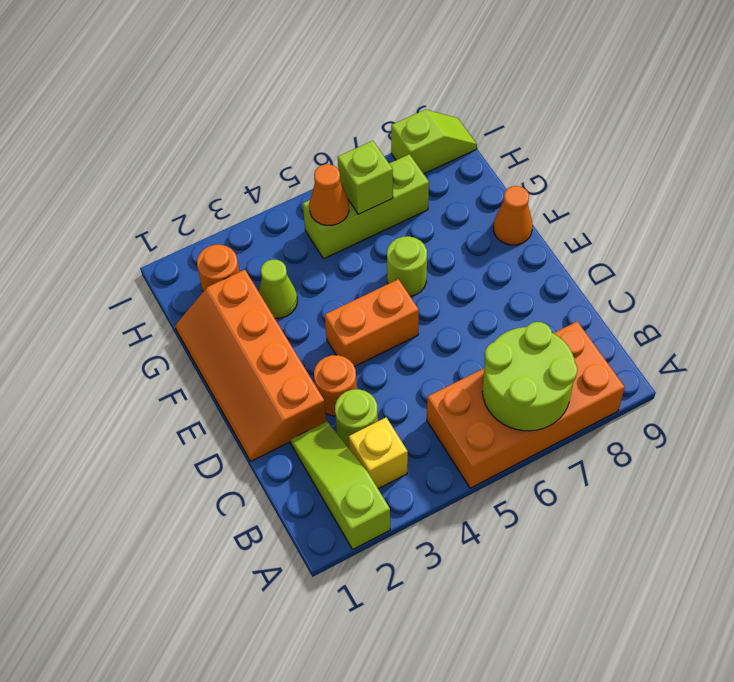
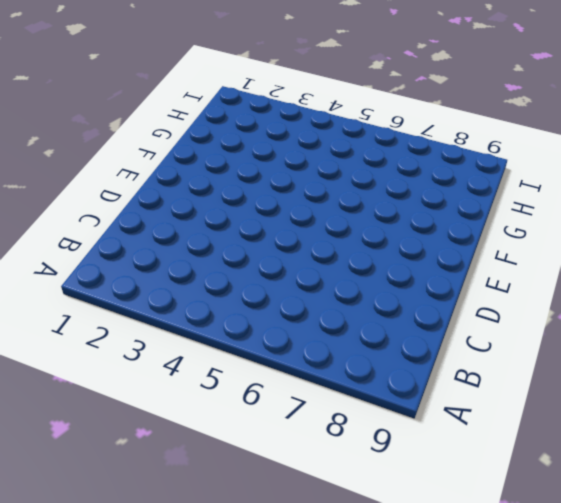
none -> lime slope A2:C2 level 1 top A
none -> orange brick A5:B8 level 1
none -> yellow brick B3 level 1

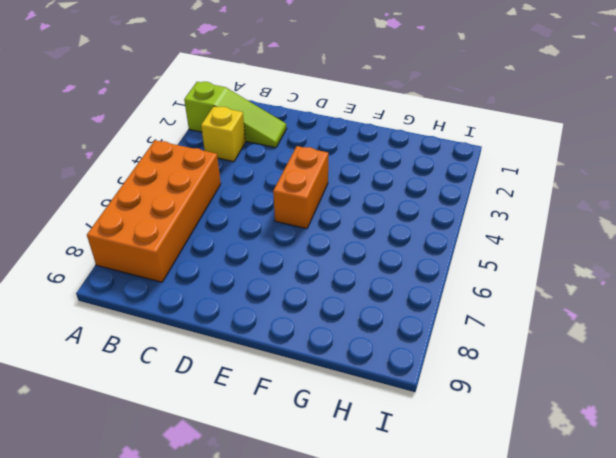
none -> lime round brick C3 level 1
none -> orange slope D1:G2 level 1 top 2
none -> orange round brick D3 level 1

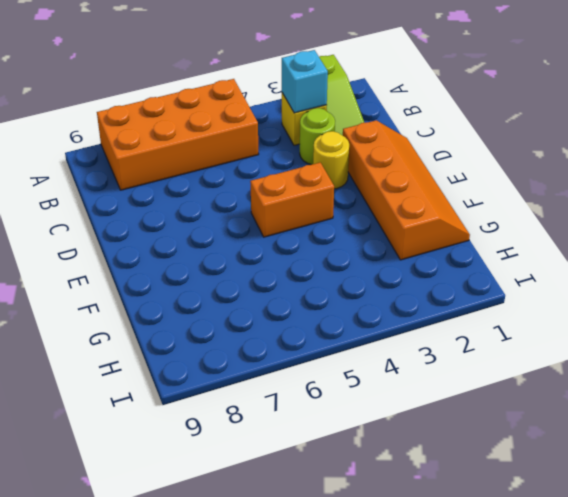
cyan brick B3 level 2 -> none
yellow round brick D3 level 1 -> orange round brick D3 level 1
none -> lime round brick F6 level 1
none -> orange cone F9 level 1
none -> lime cone G3 level 1

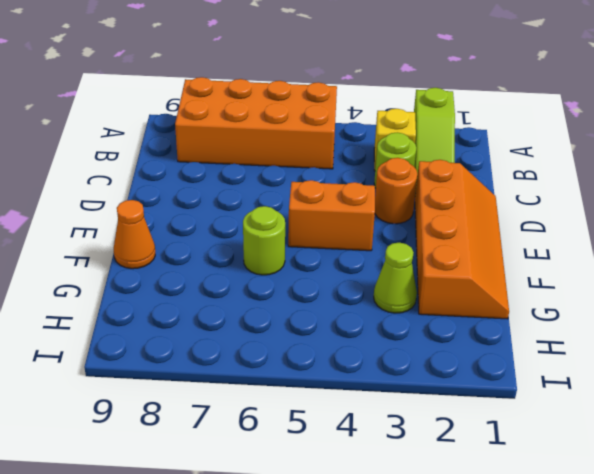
none -> orange round brick H2 level 1
none -> lime brick H5:H7 level 1
none -> lime slope I8:I9 level 1 top 8

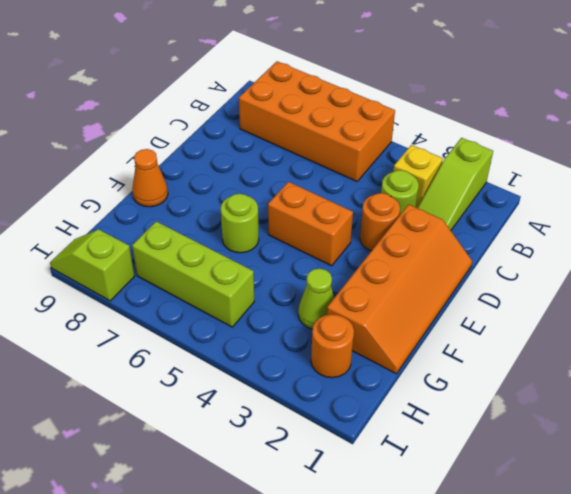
none -> lime round brick A6:B7 level 2
none -> orange cone H5 level 2
none -> lime brick H6 level 2

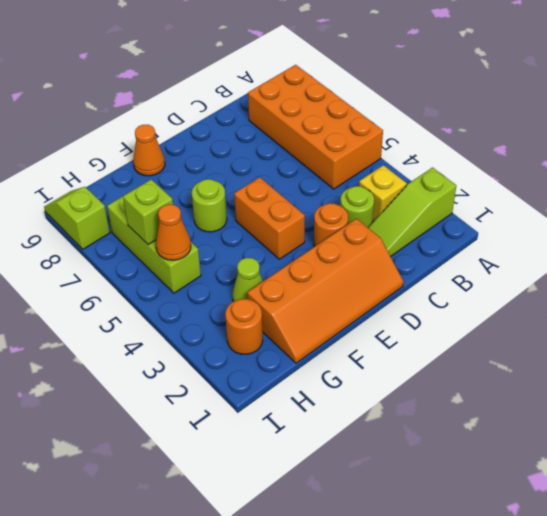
none -> lime round brick A6:B7 level 2

